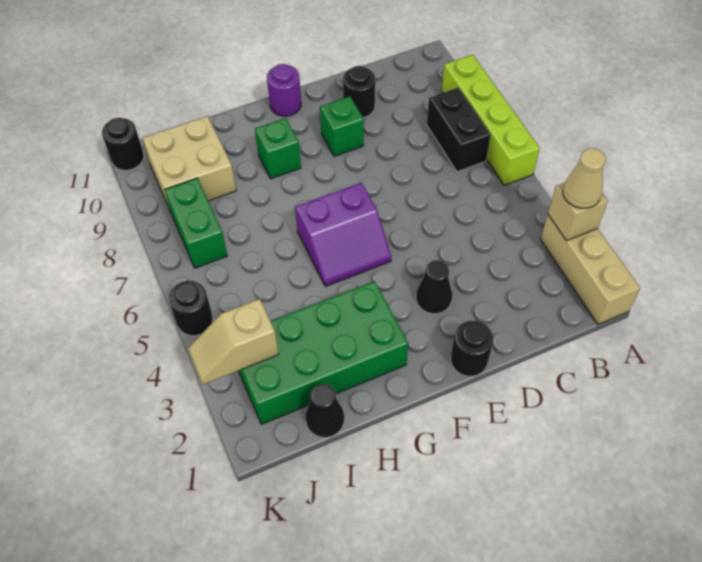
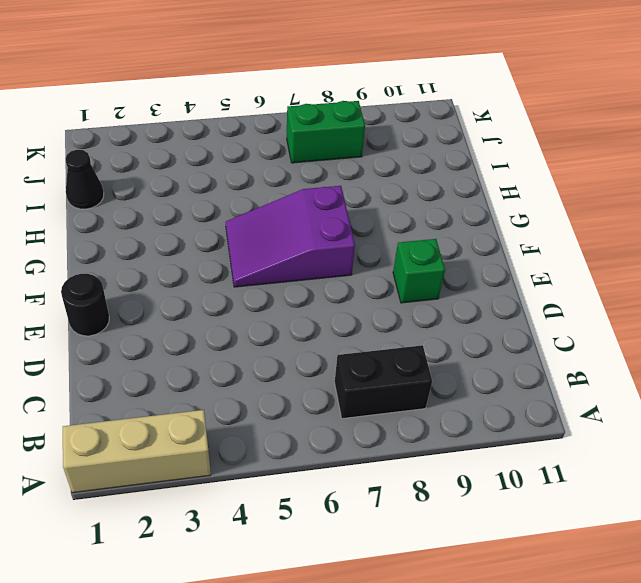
purple slope F5:G7 level 1 top 7 -> purple slope F5:G6 level 1 top 6
none -> lime brick A6:A9 level 1
none -> black round brick D10 level 1
none -> black cone E3 level 1

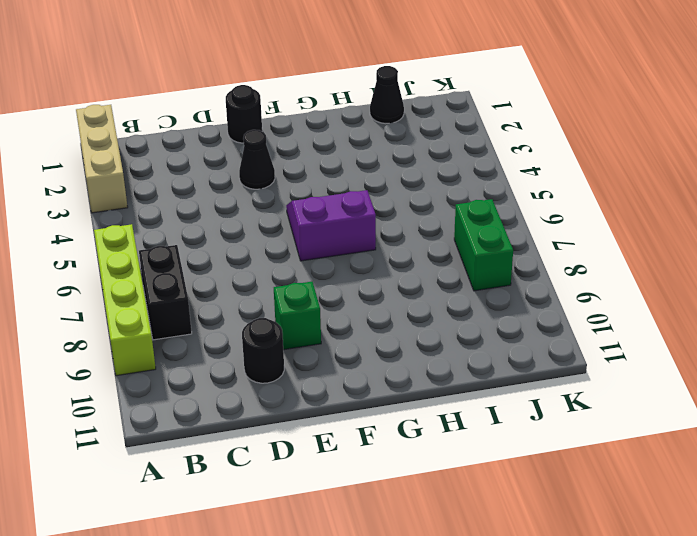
none -> purple round brick F11 level 1
none -> green brick G2:J3 level 1
none -> green brick G9 level 1

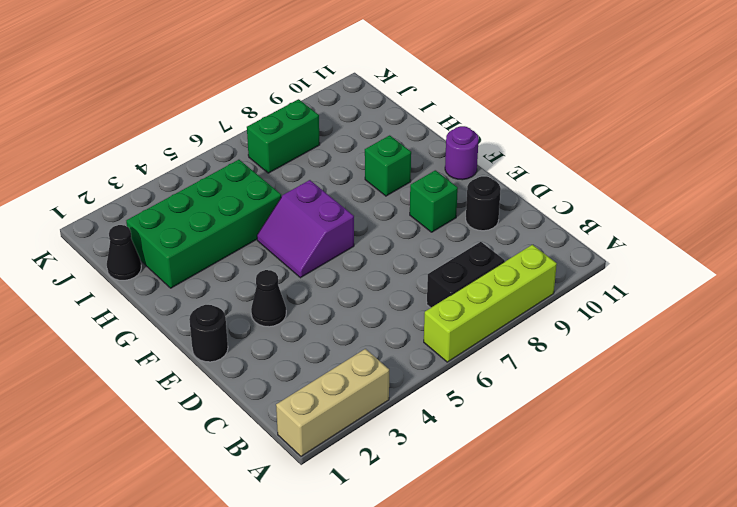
green brick H2:I5 level 1 -> green brick G2:J3 level 1
none -> tan brick I9:J10 level 1
none -> black round brick K5 level 1
none -> black round brick K11 level 1

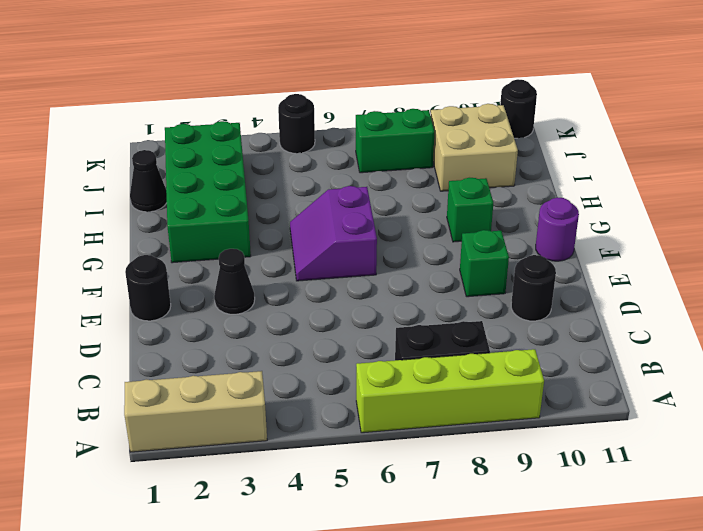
none -> tan brick A3 level 2
none -> tan slope J3:K3 level 2 top J
none -> tan cone A3 level 3

